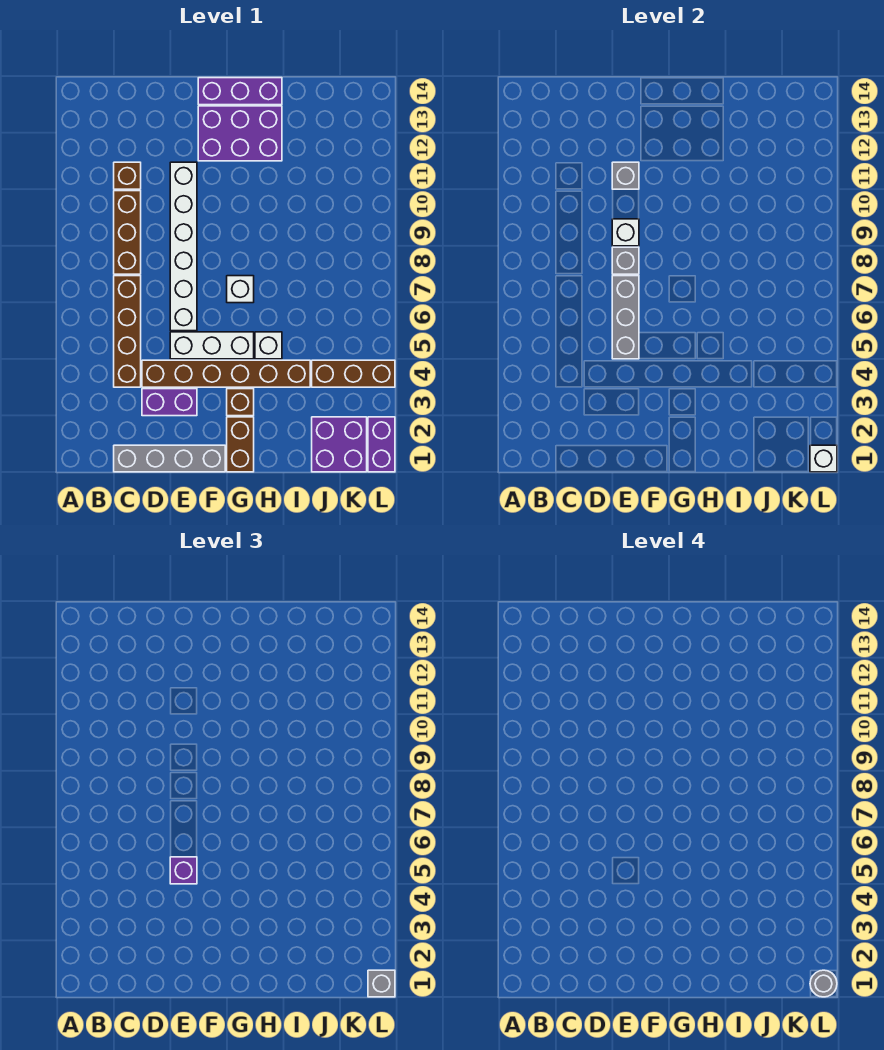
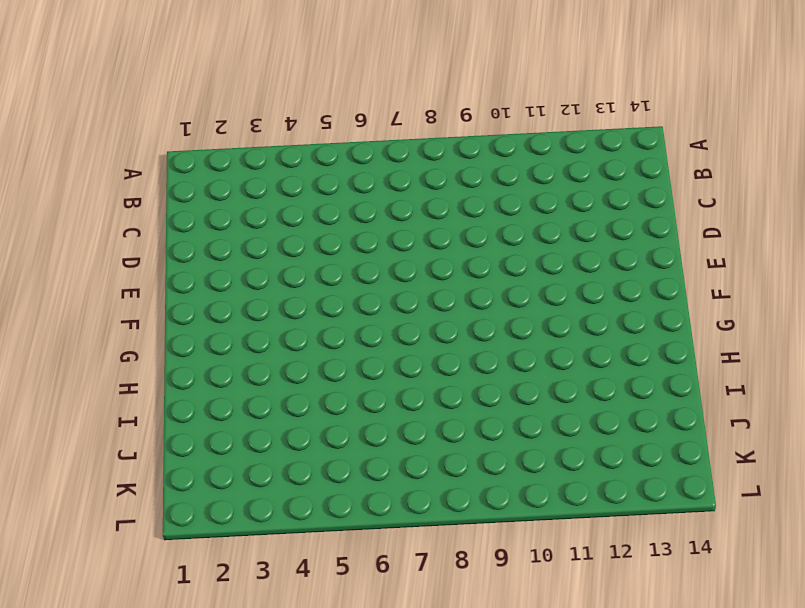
none -> grey brick C1:F1 level 1
none -> brown brick C4:C7 level 1
none -> brown brick C8:C10 level 1

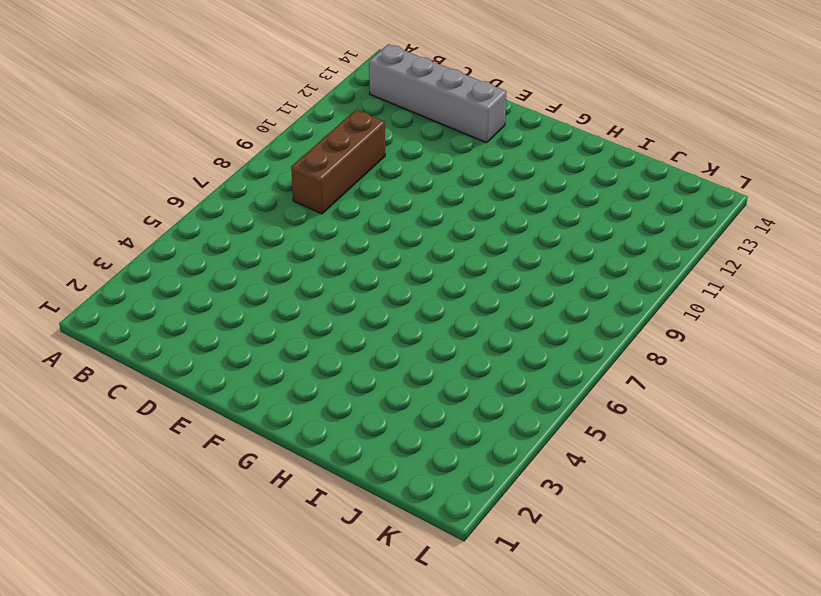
grey brick B13:E13 level 1 -> grey brick C1:F1 level 1
none -> brown brick C4:C7 level 1
none -> brown brick C11 level 1
none -> purple brick D3:E3 level 1

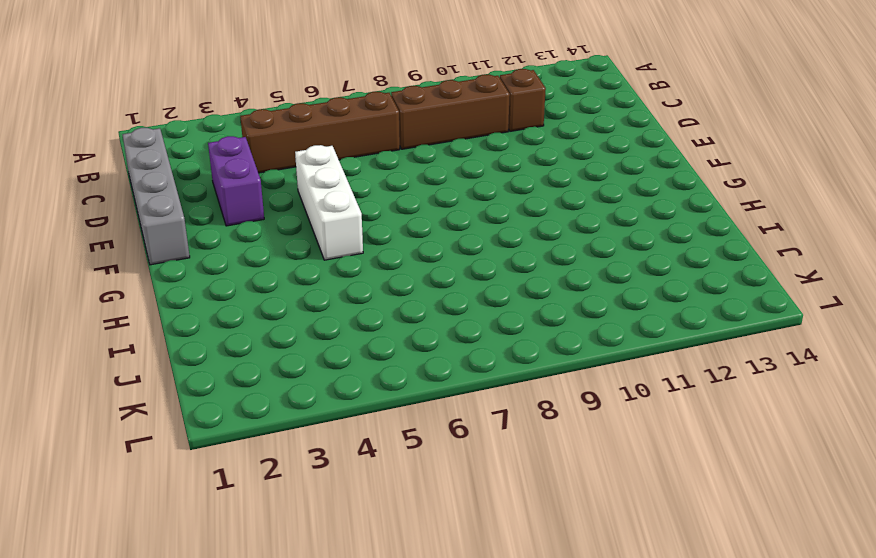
none -> brown brick D4:I4 level 1
none -> white brick E6:E11 level 1
none -> purple brick F12:H13 level 1

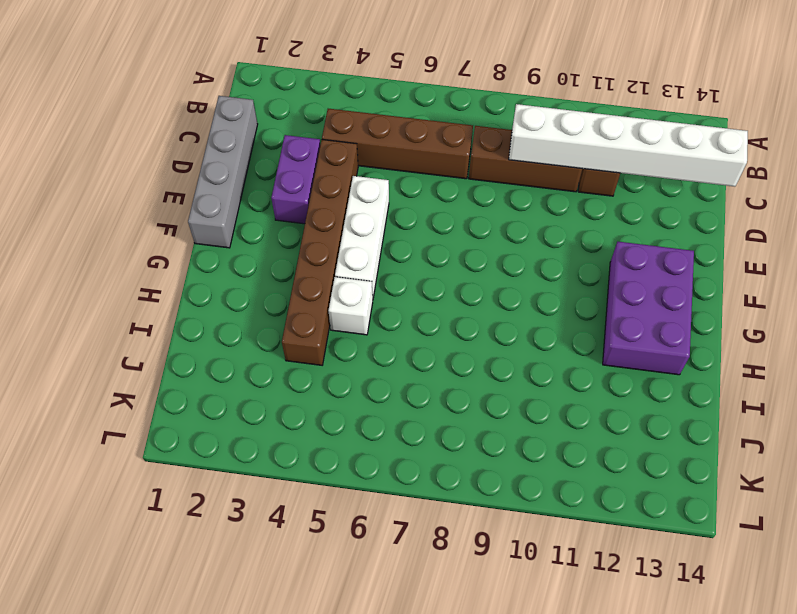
white brick C9:C14 level 2 -> white brick E6:E11 level 1
none -> purple brick F14:H14 level 1
none -> brown brick G1:G2 level 1
none -> brown brick G3 level 1

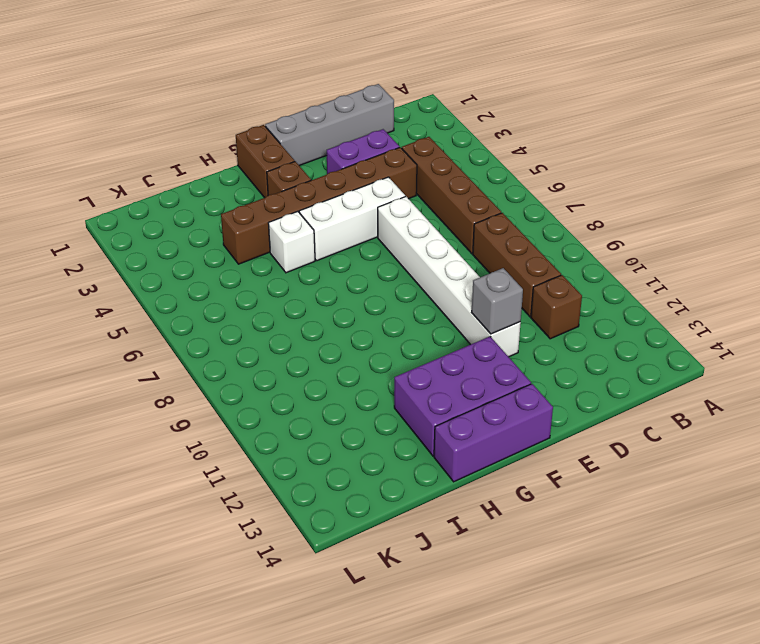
none -> white brick G7 level 1
none -> purple brick J1:K2 level 1
none -> brown brick J4:L4 level 1

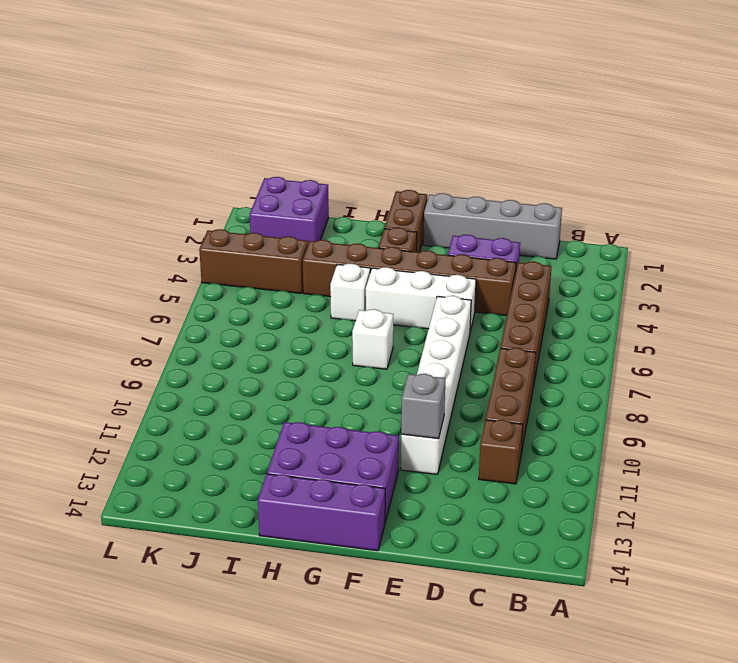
none -> purple brick L1:L2 level 1
none -> grey brick E5:E7 level 2
none -> grey brick E8 level 2

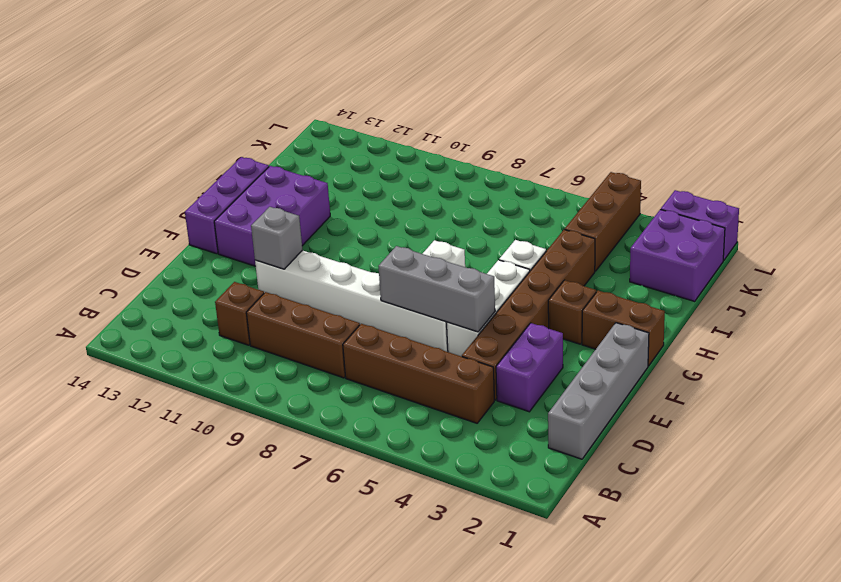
none -> grey brick E8 level 2
none -> white brick E9 level 2
none -> white brick L1 level 2

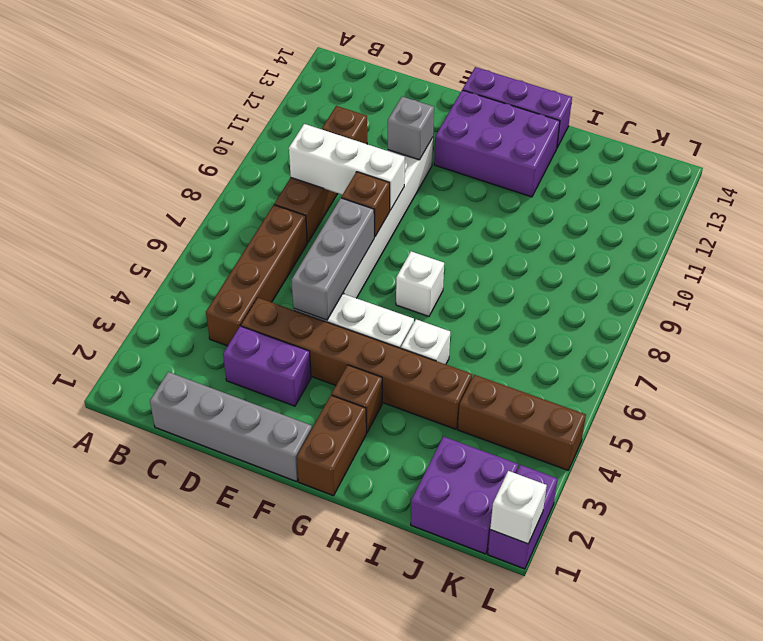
white brick C9:E9 level 2 -> white brick E9 level 2
brown brick E8 level 2 -> grey brick E8 level 2
none -> purple brick E5 level 3
none -> grey brick L1 level 3
none -> grey round brick L1 level 4

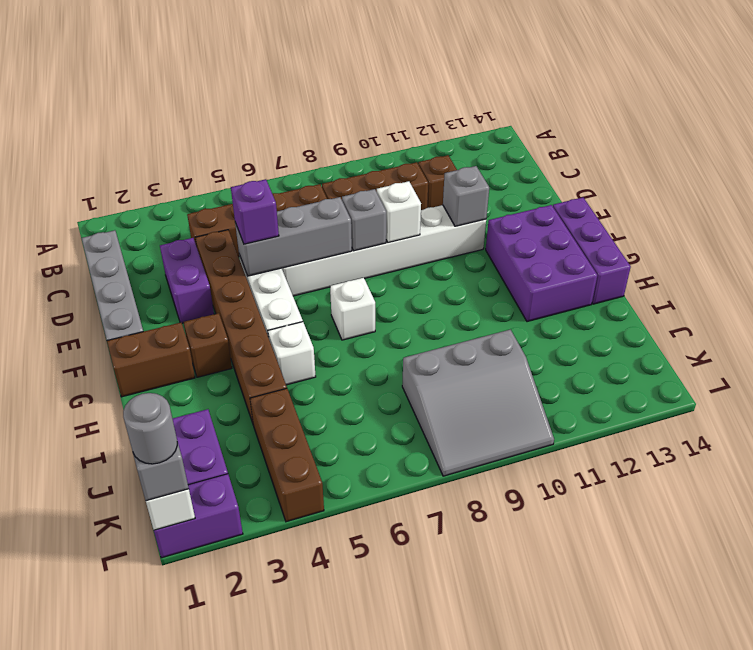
grey slope J8:L10 level 1 top J -> none

